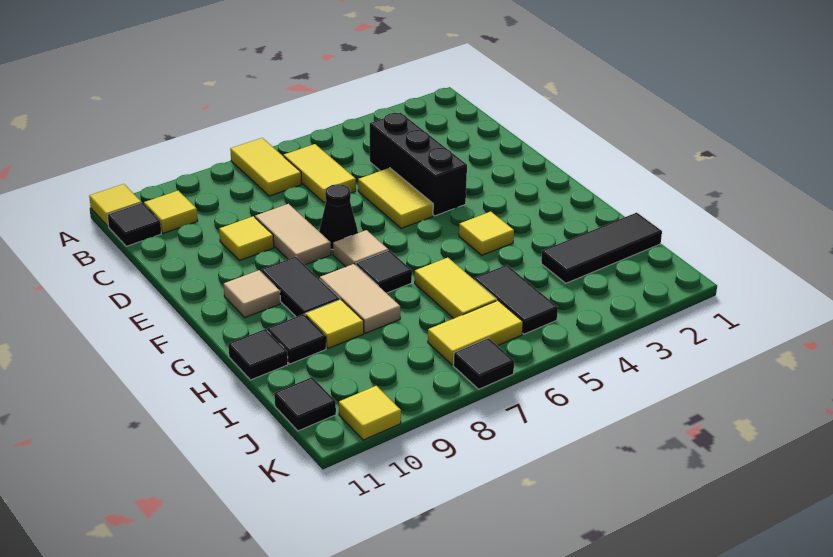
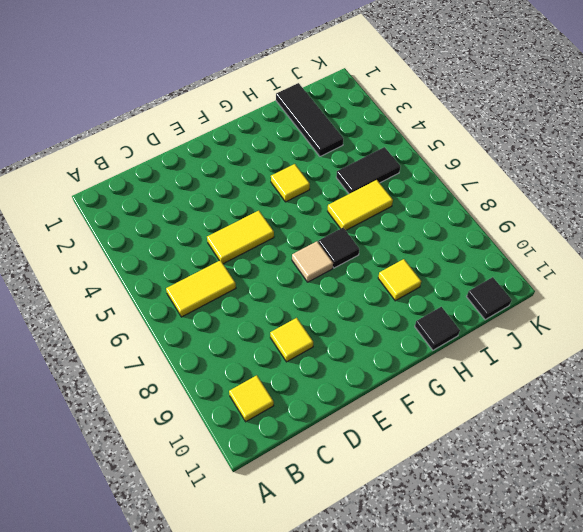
none -> yellow tile A7:B7 level 1
none -> yellow tile A11 level 1
none -> black tile B11 level 1

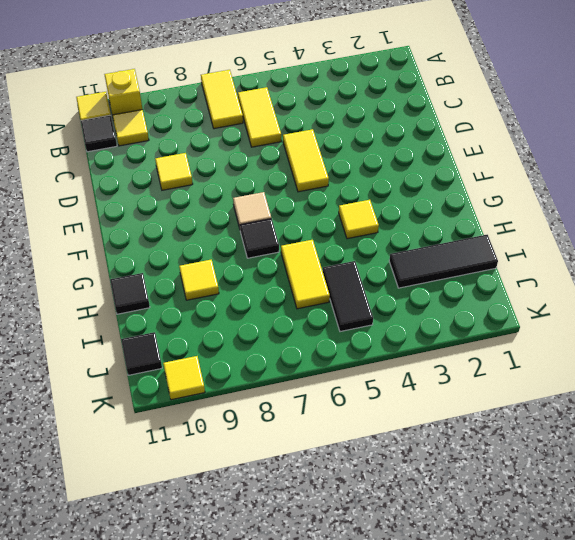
yellow brick A10 level 1 -> none
none -> black brick C4:E4 level 1
none -> tan tile D8:E8 level 1
none -> black cone E7 level 1

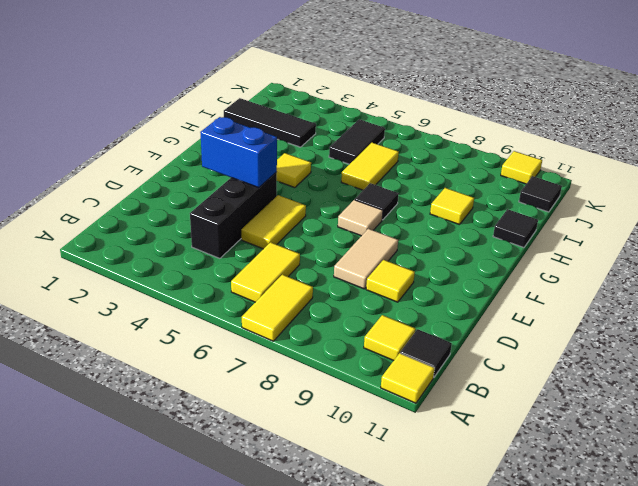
blue brick E3:E4 level 2 -> none
none -> black cone E7 level 1
none -> black tile F9:G9 level 1
none -> tan tile F10 level 1

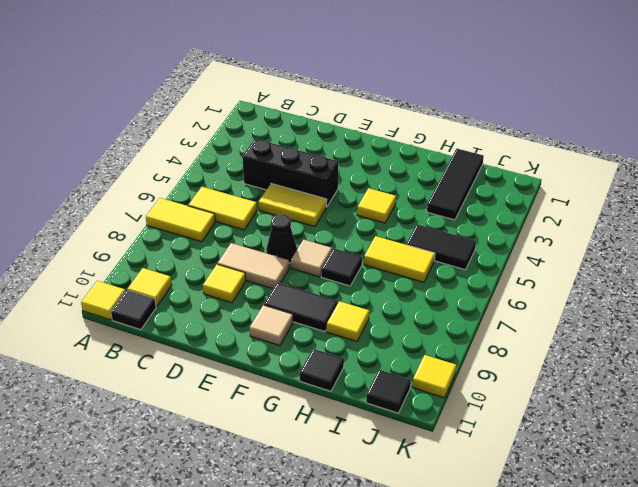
none -> tan tile G8:H8 level 1
none -> black tile H10 level 1
none -> yellow tile J6:J7 level 1

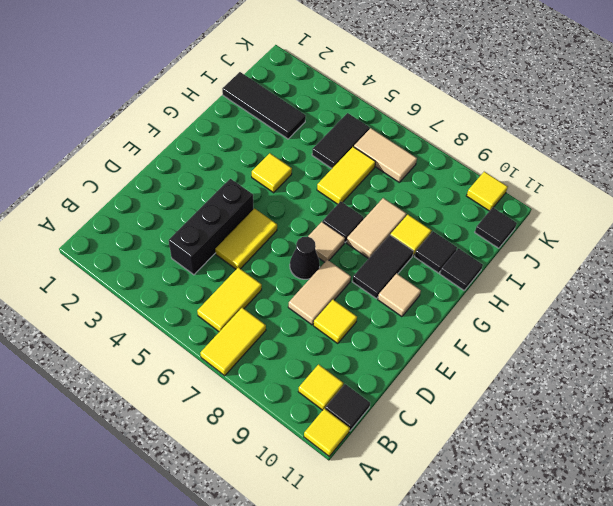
tan tile J6:J7 level 1 -> yellow tile J6:J7 level 1
none -> black tile K7 level 1

